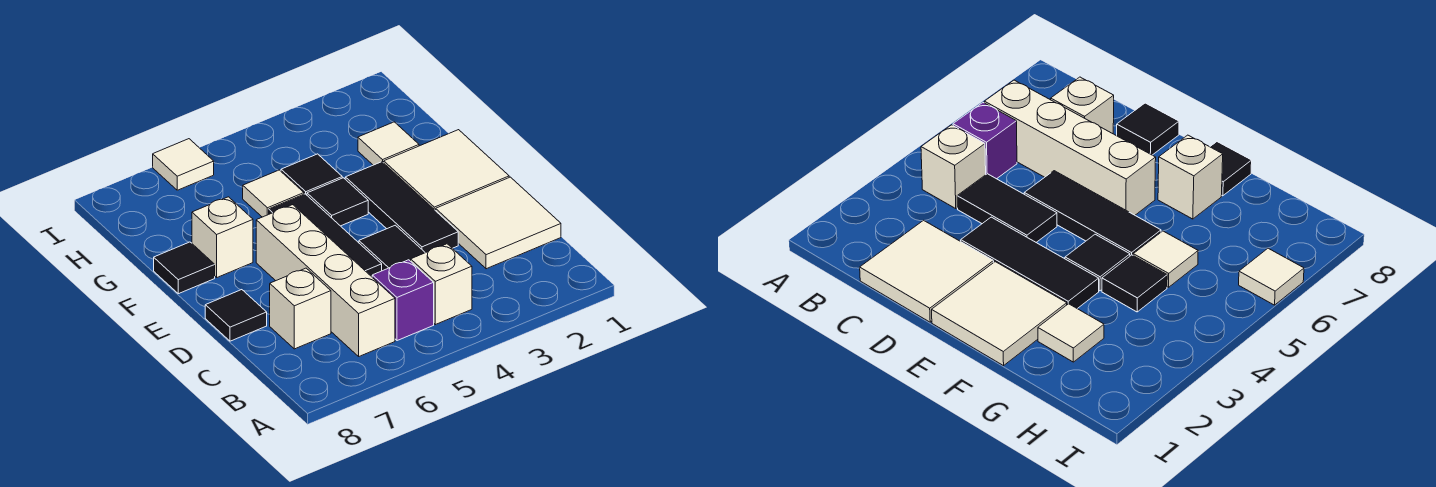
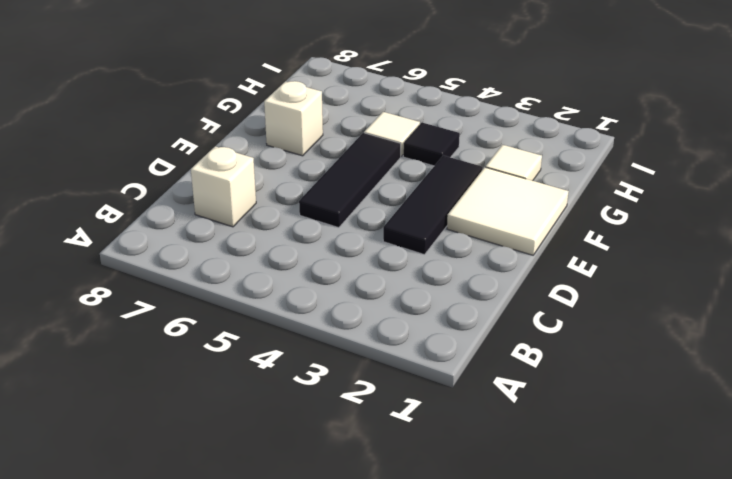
none -> white brick B4 level 1
none -> purple brick B5 level 1
none -> white brick B6:E6 level 1

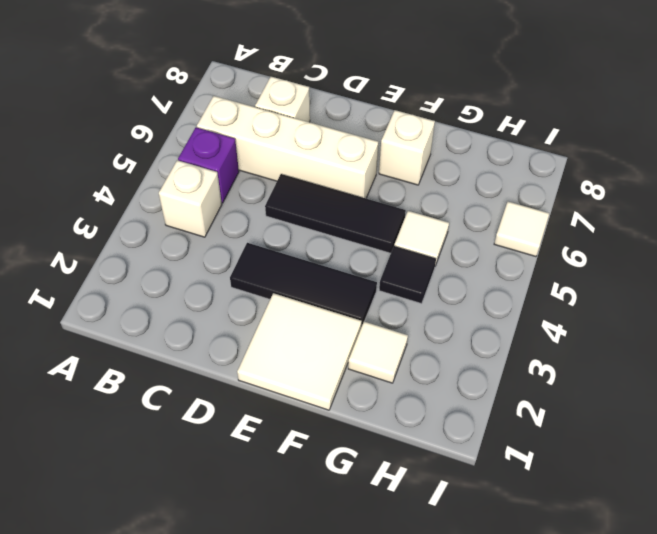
none -> white tile C1:D2 level 1
none -> black tile C4:D4 level 1
none -> black tile D8 level 1

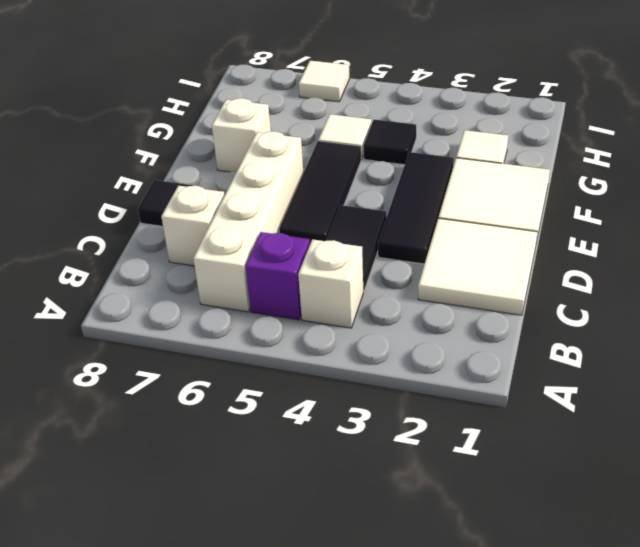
none -> black tile F4 level 1
none -> black tile F8 level 1

